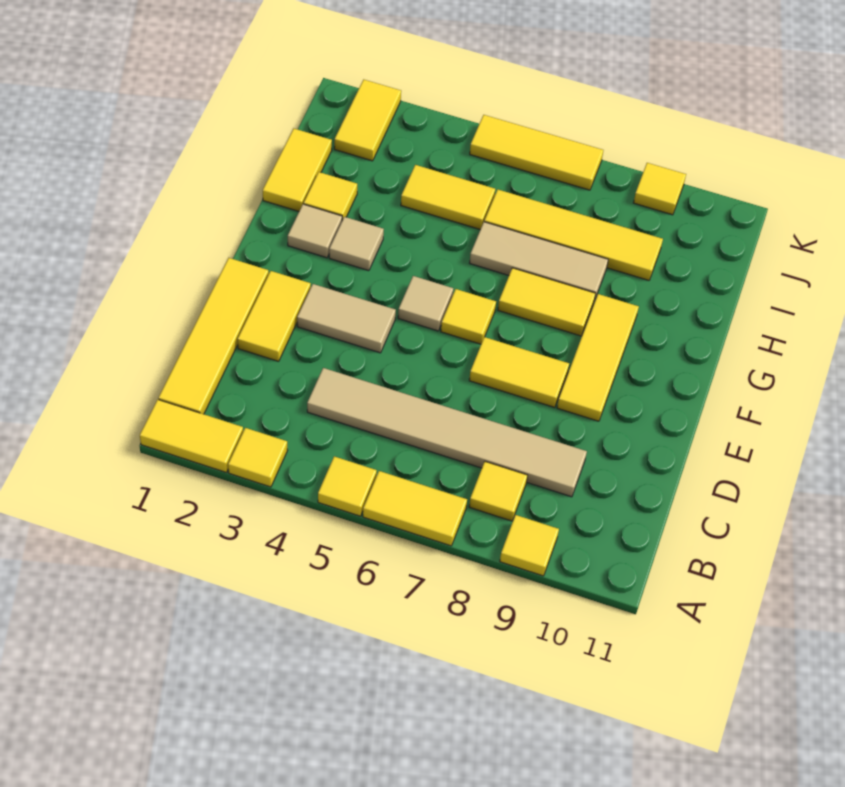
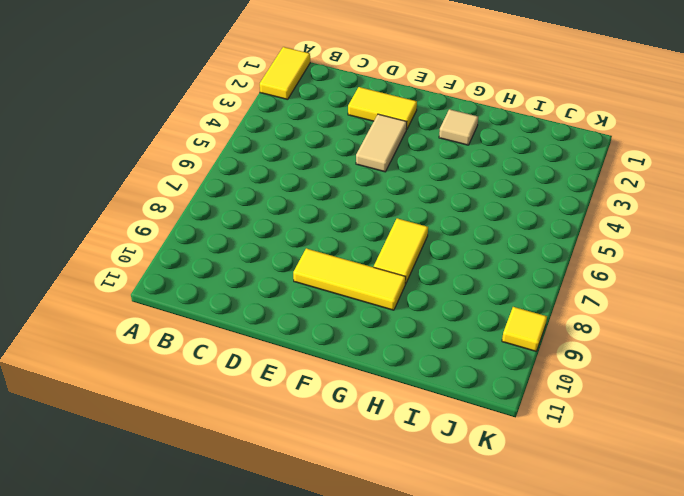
none -> yellow tile A3 level 1
none -> yellow tile A5 level 1
none -> yellow tile A6:A7 level 1

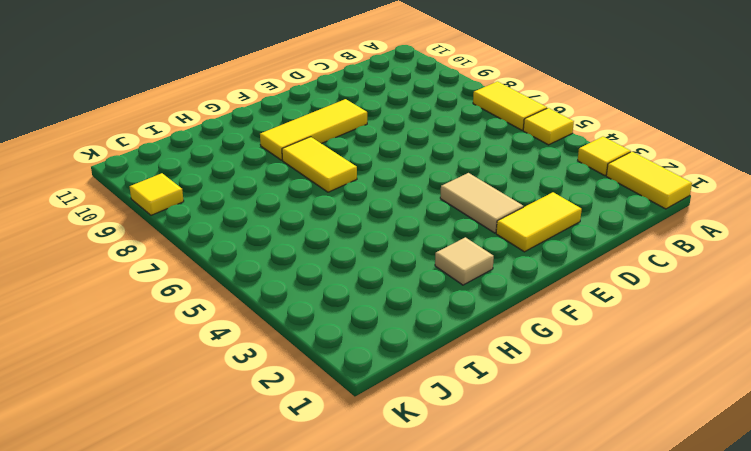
none -> yellow tile A9 level 1
none -> yellow tile B1:E1 level 1
none -> yellow tile B8 level 1

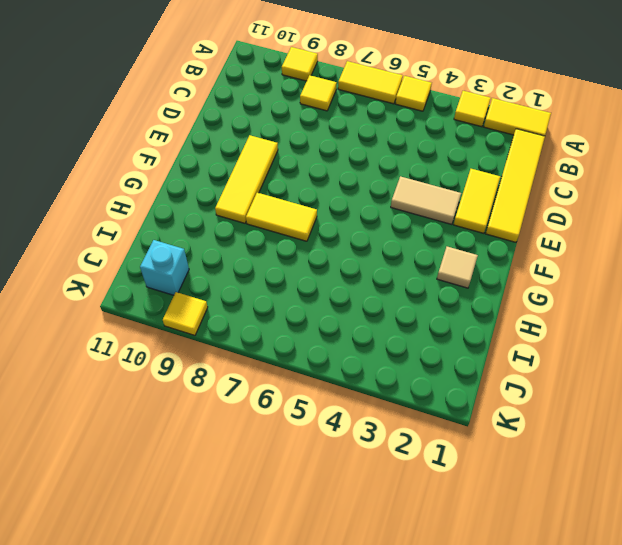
cyan brick J10 level 1 -> none
none -> tan tile C4:C9 level 1
none -> yellow tile E7:E8 level 1
none -> tan tile F5 level 1

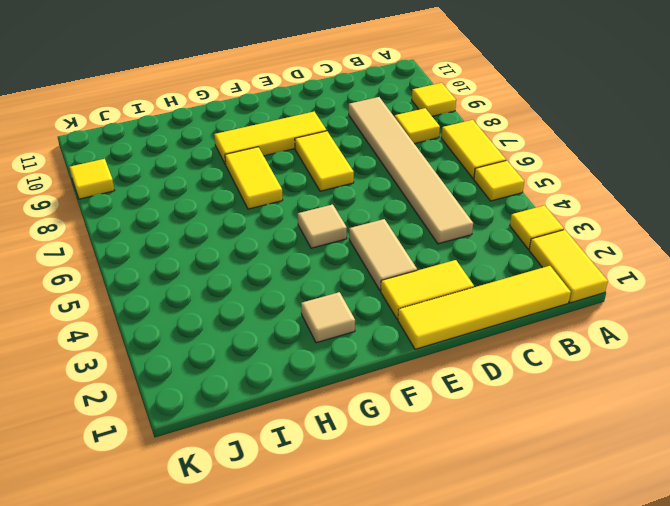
none -> yellow tile F6 level 1
none -> tan tile G3 level 1
none -> yellow tile H1:I1 level 1

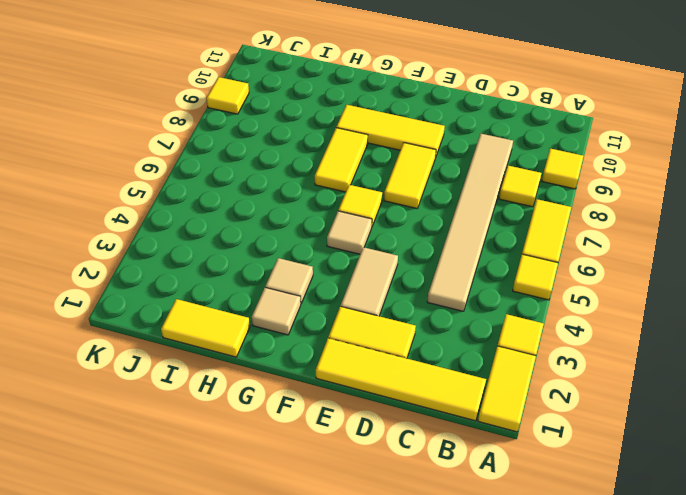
none -> yellow tile H2 level 1
none -> tan tile H6:H8 level 1
none -> yellow tile I4:I5 level 1

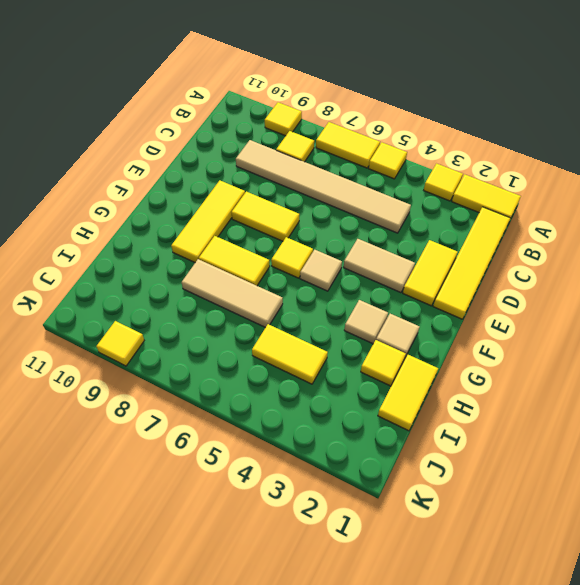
none -> yellow tile I6:I9 level 1
none -> yellow tile J2:K2 level 1
none -> yellow tile K5:K7 level 1

